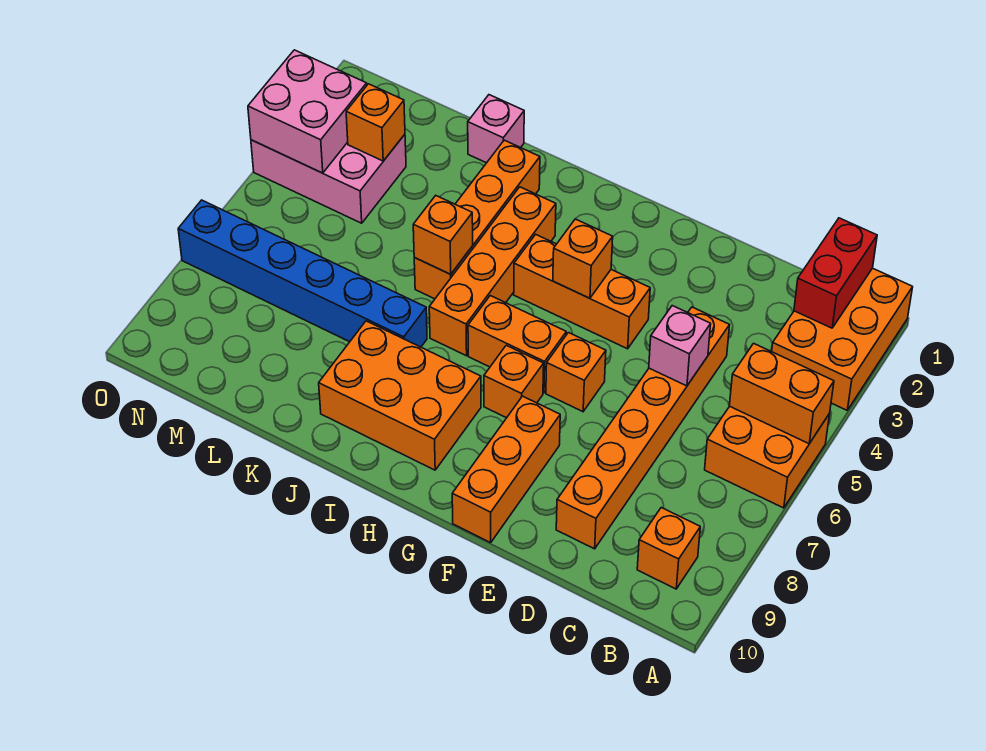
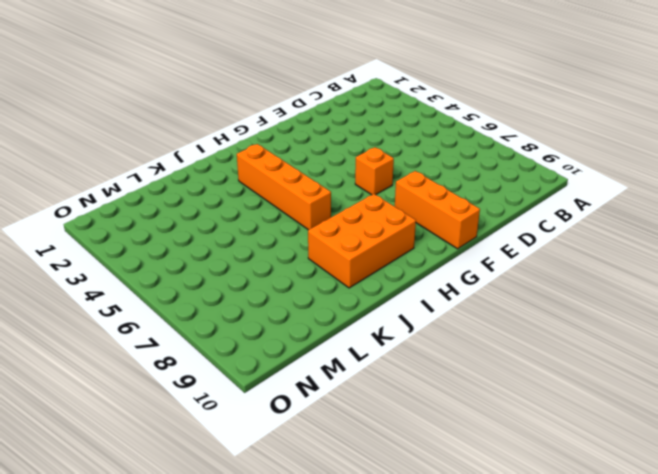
none -> orange brick A1:B3 level 1
none -> orange brick A5:B6 level 1
none -> orange brick B9 level 1

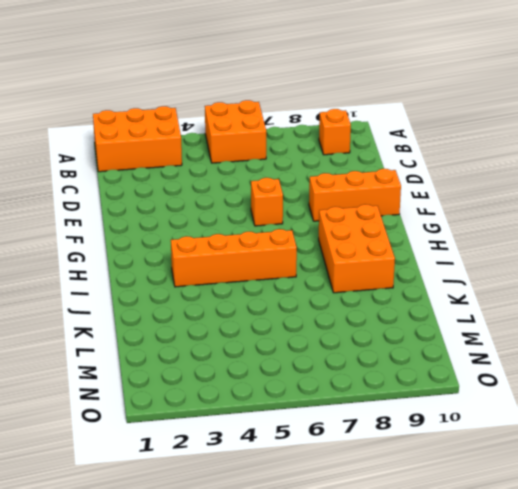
none -> orange brick D4:D9 level 1
none -> orange brick F4:H4 level 1
none -> orange brick G6:H6 level 1

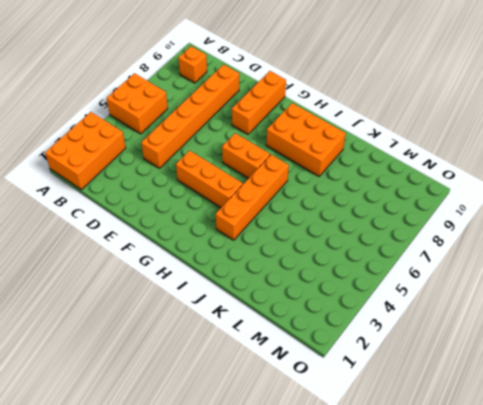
none -> orange brick F6 level 1
none -> orange brick G7 level 1
none -> orange brick J2:J5 level 1

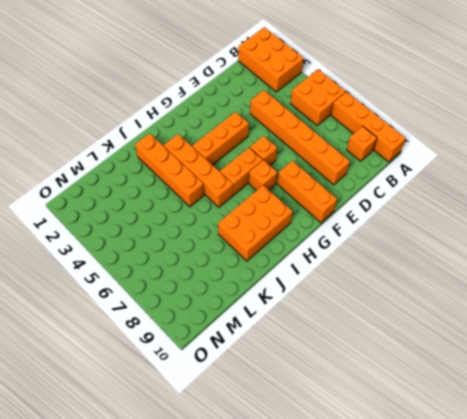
orange brick A7:A10 level 1 -> none
none -> blue brick J7:O7 level 1
none -> pink brick K1 level 1
none -> pink brick M3:O4 level 1

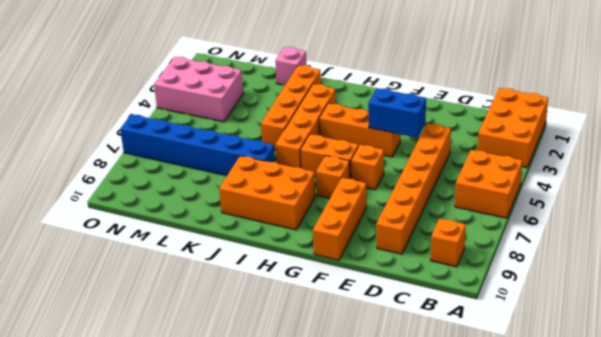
blue brick E4:F4 level 2 -> none
none -> orange brick A5:B5 level 2
none -> red brick B1:B2 level 2
none -> pink brick D5 level 2

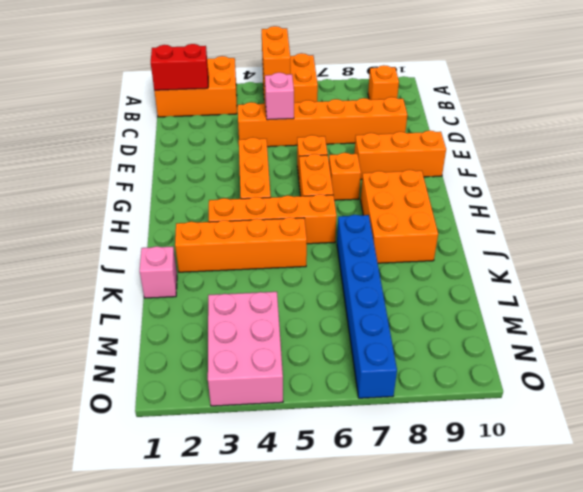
none -> orange brick G4 level 2
none -> orange brick J5 level 2
none -> orange brick M3 level 2

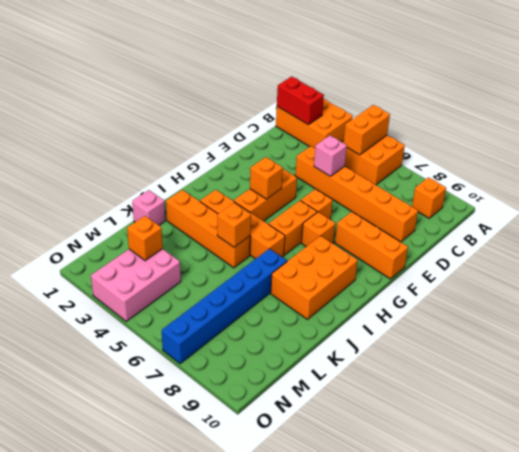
none -> pink brick N3:O4 level 2

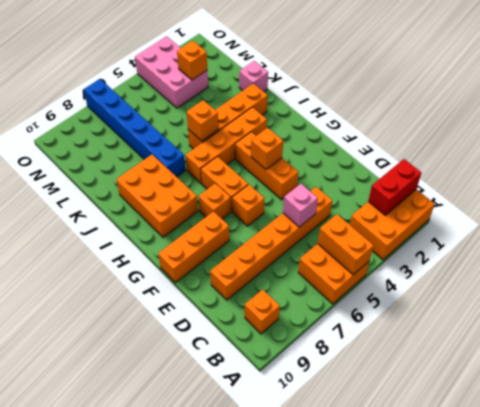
none -> pink brick N3:O4 level 2

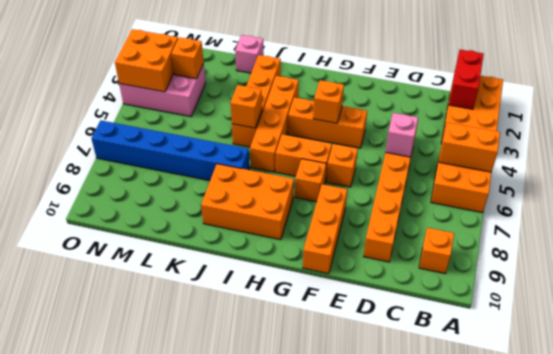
orange brick N3:O4 level 2 -> pink brick N3:O4 level 2

